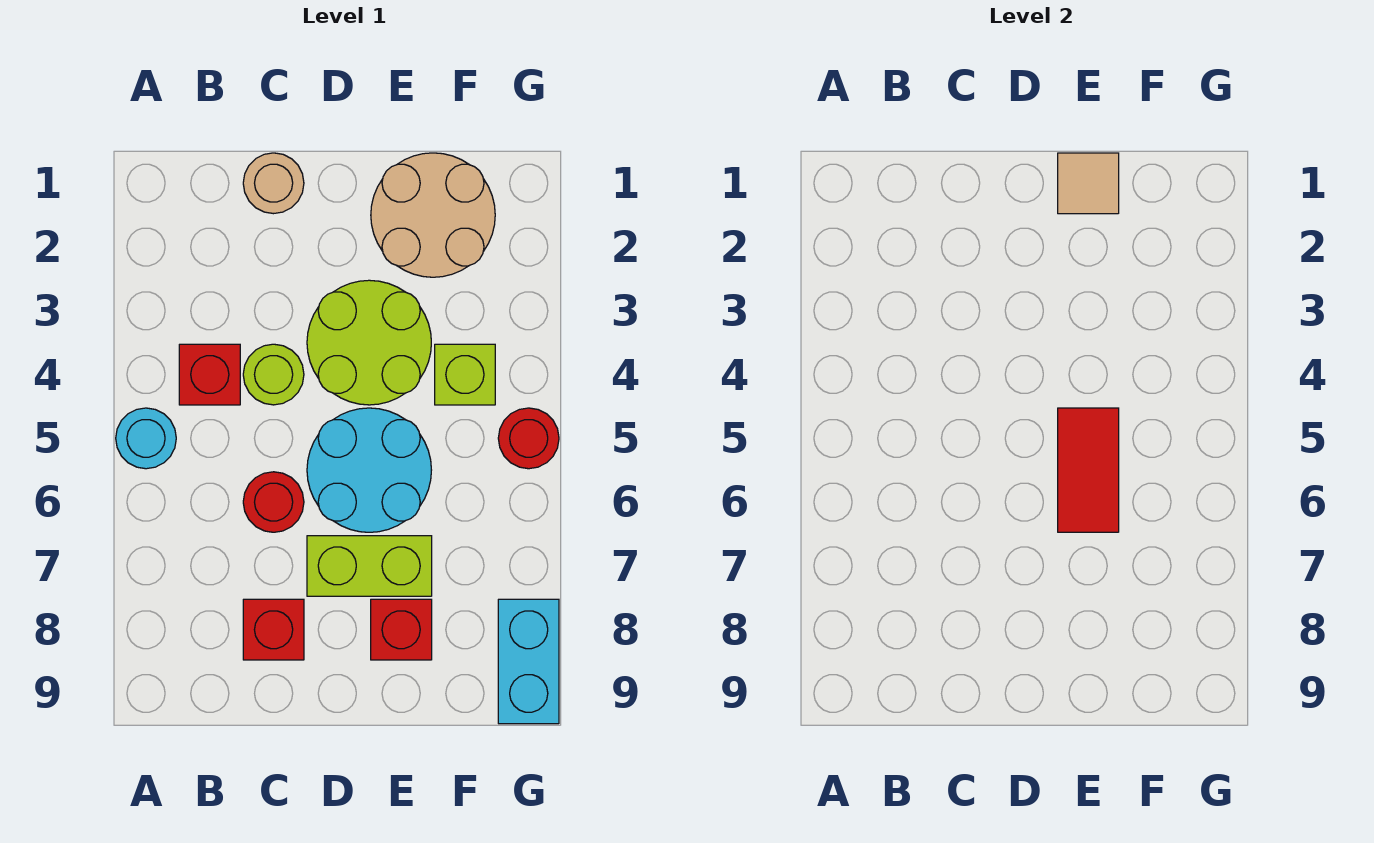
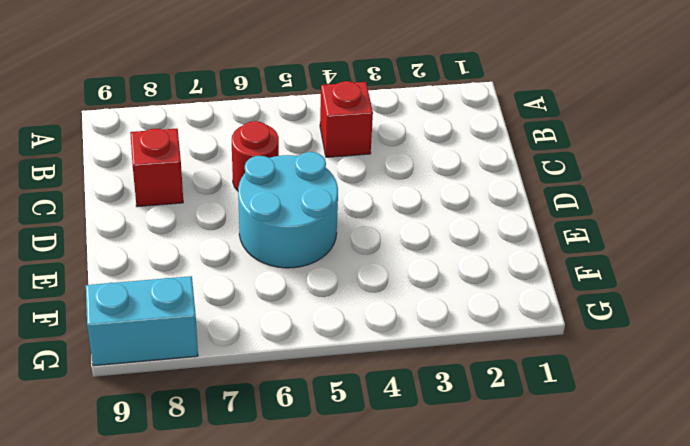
none -> cyan round brick A5 level 1
none -> tan round brick C1 level 1
none -> lime round brick C4 level 1

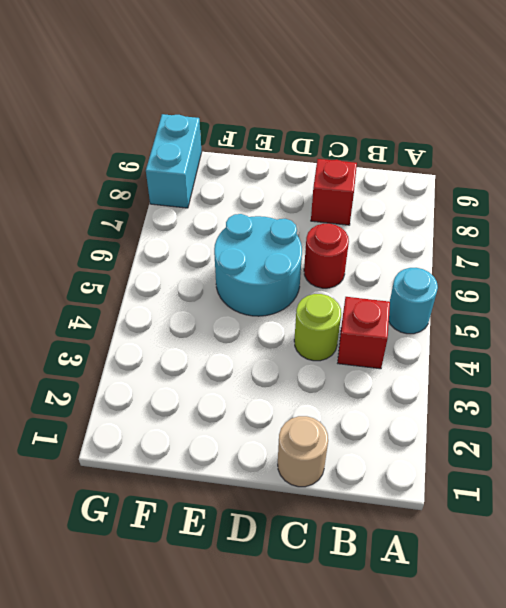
none -> lime round brick D3:E4 level 1
none -> lime brick D7:E7 level 1
none -> tan round brick E1:F2 level 1

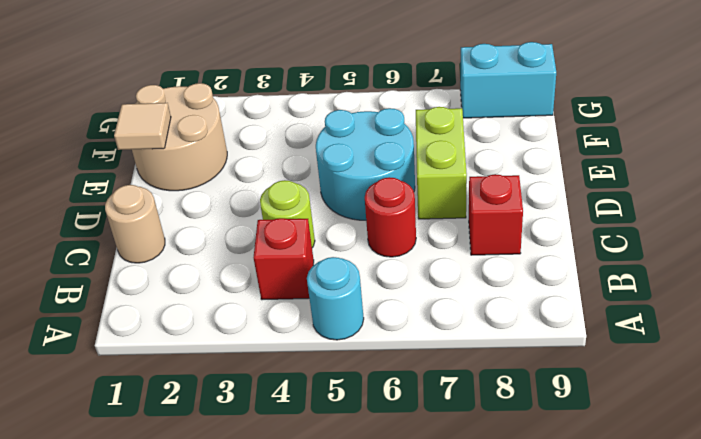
none -> lime round brick D3:E4 level 1
none -> red brick E8 level 1
none -> lime brick F4 level 1

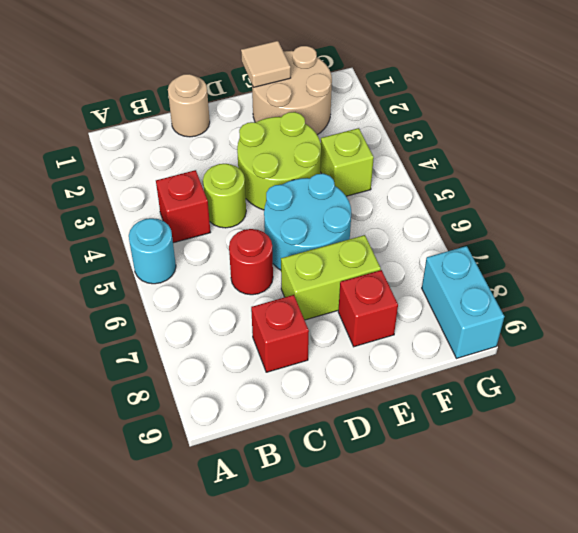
none -> red round brick G5 level 1
none -> red tile E5:E6 level 2

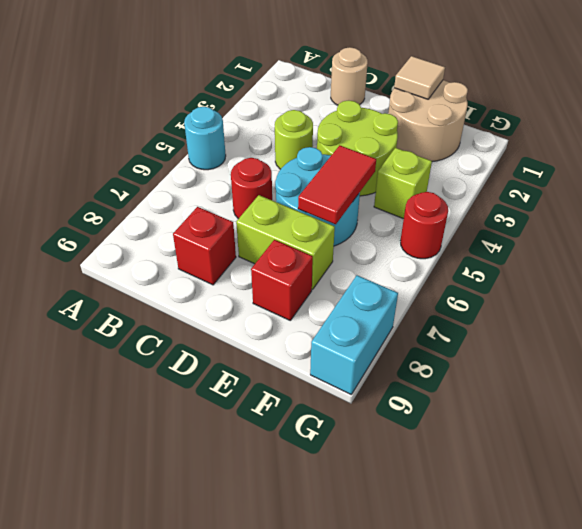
none -> red brick B4 level 1

